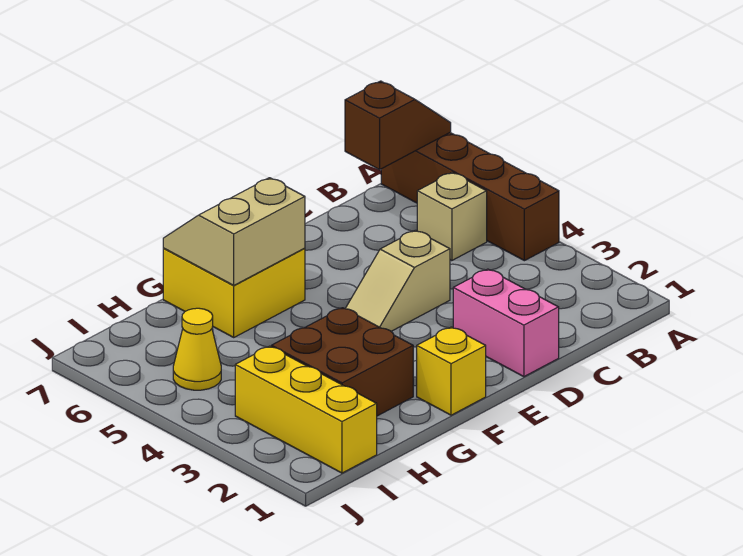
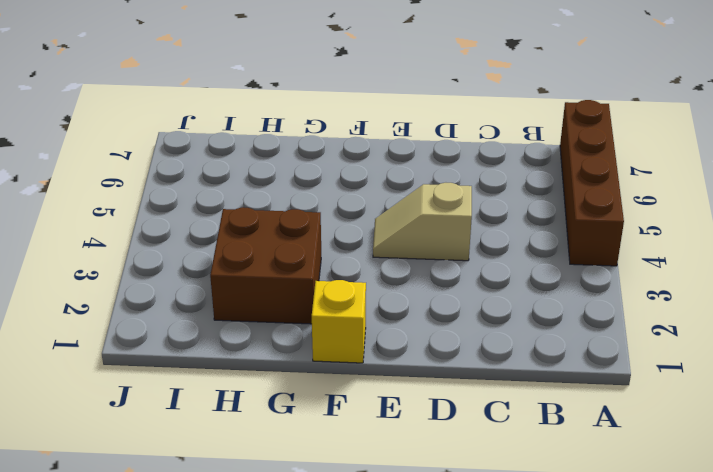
none -> tan brick B5 level 1
none -> pink brick D1:D2 level 1

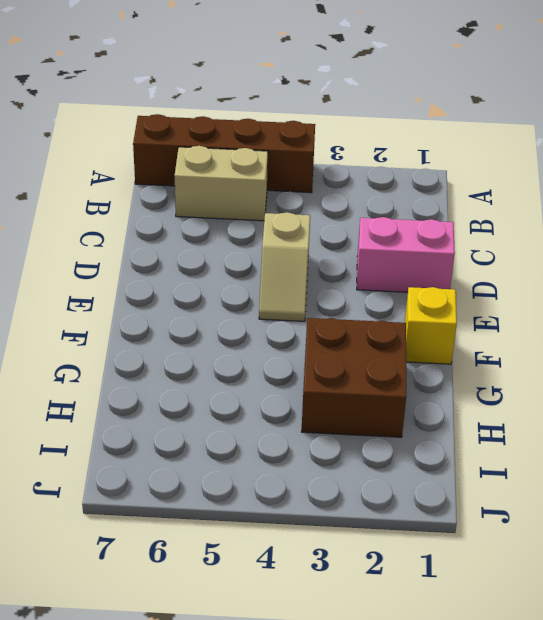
tan brick B5:B6 level 1 -> tan brick B5 level 1
none -> yellow brick F6:G7 level 1
none -> yellow brick I1:I3 level 1

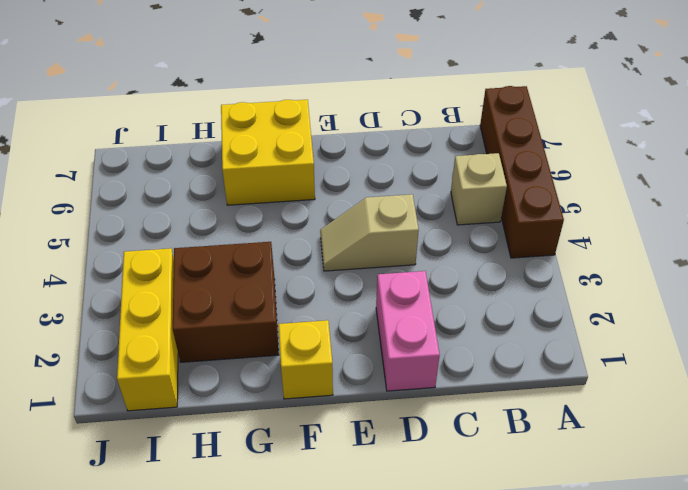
none -> yellow cone I5 level 1
none -> brown slope A7:B7 level 2 top B

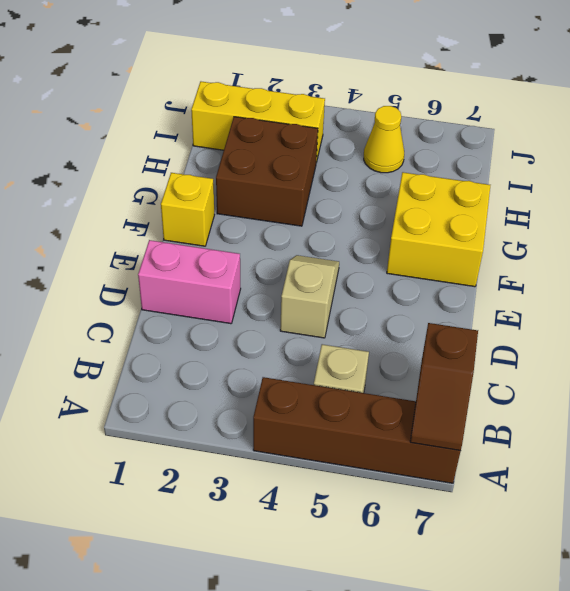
none -> tan slope F6:G7 level 2 top 6

